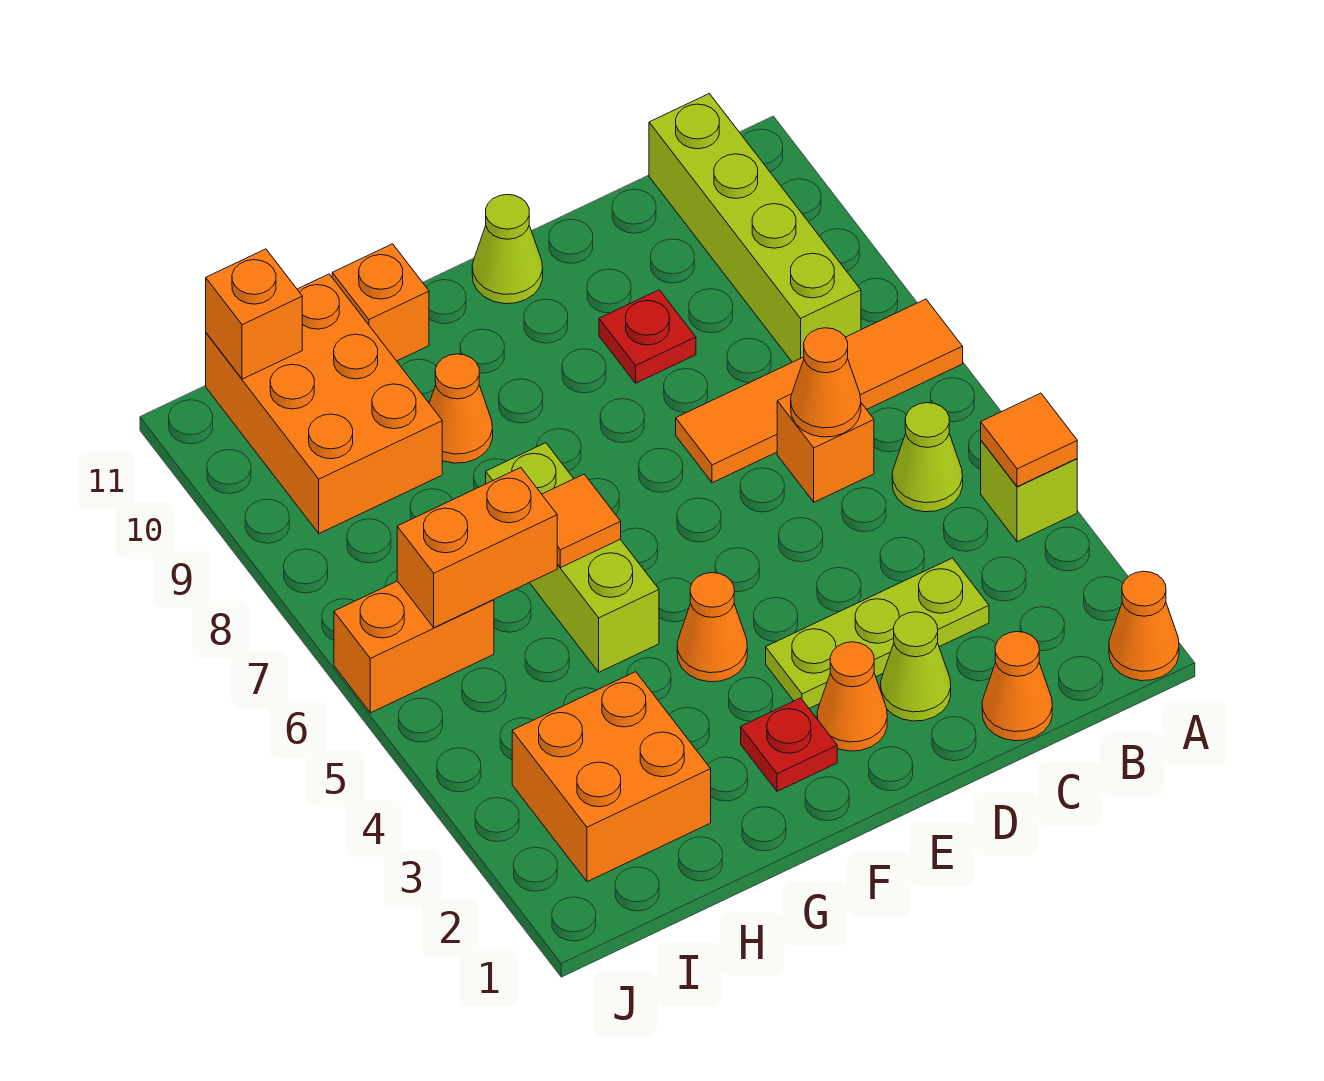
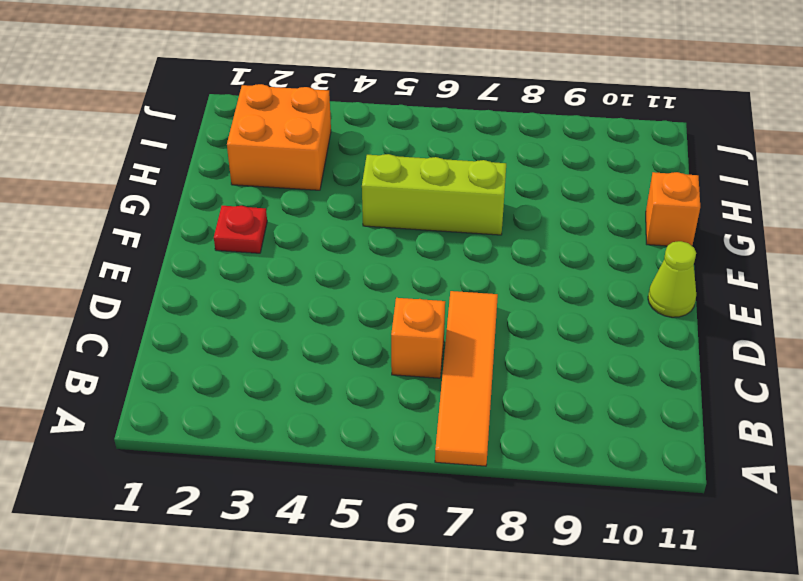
none -> orange cone A1 level 1
none -> lime brick A4 level 1
none -> lime cone B5 level 1

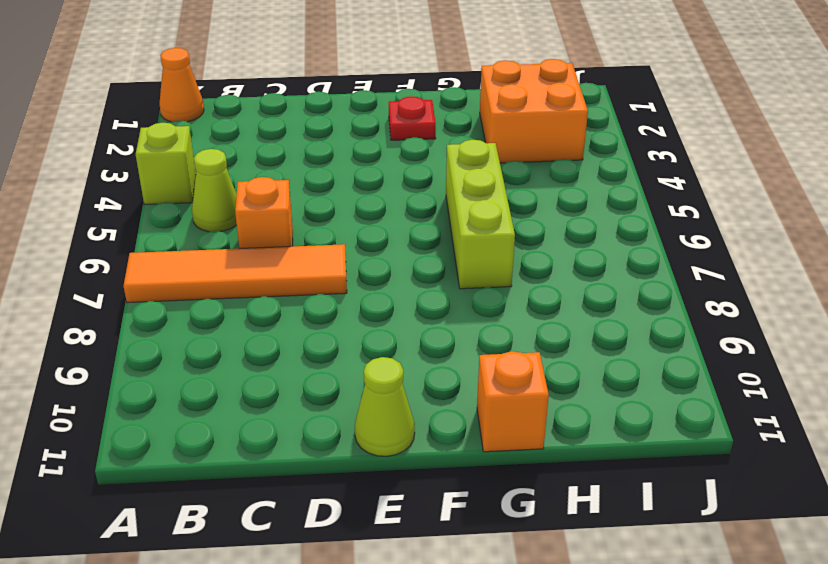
none -> lime brick B8:B11 level 1
none -> orange cone C1 level 1
none -> lime plate C3:E3 level 1

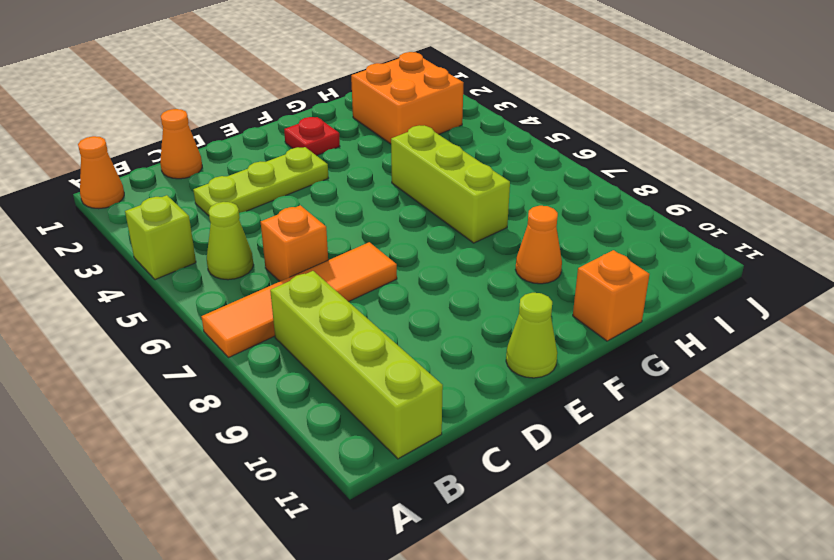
none -> lime cone D2 level 1
none -> red plate D9 level 1
none -> orange cone E2 level 1

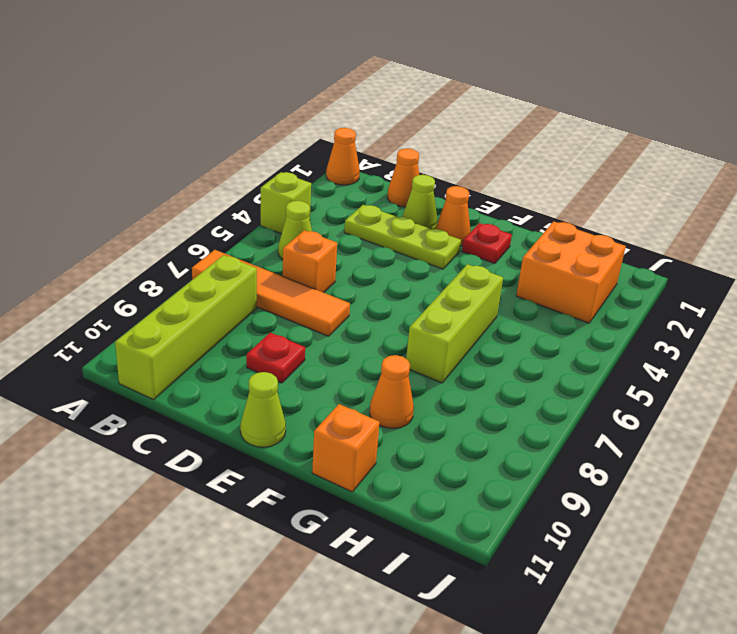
none -> orange cone F4 level 1
none -> orange brick H9:I11 level 1
none -> orange brick I6:J6 level 1

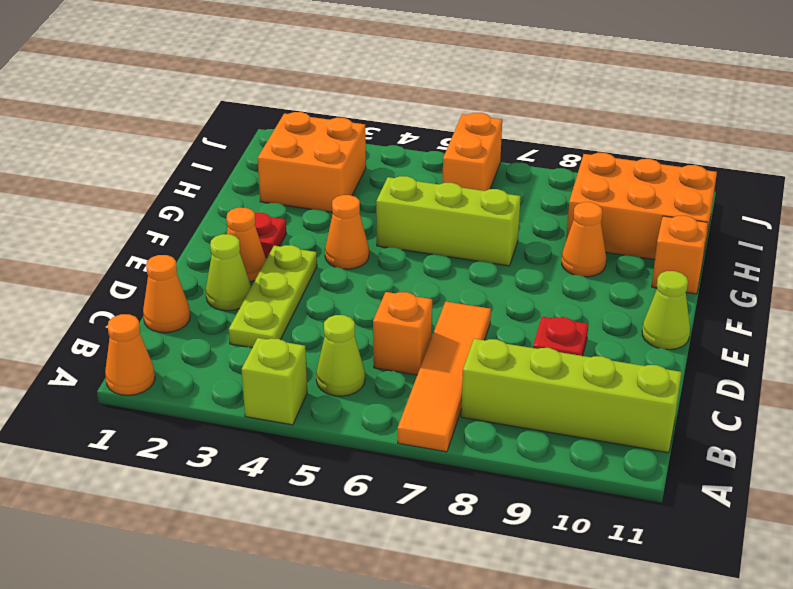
none -> orange tile A4 level 2
none -> orange cone C6 level 2
none -> orange tile G6 level 2

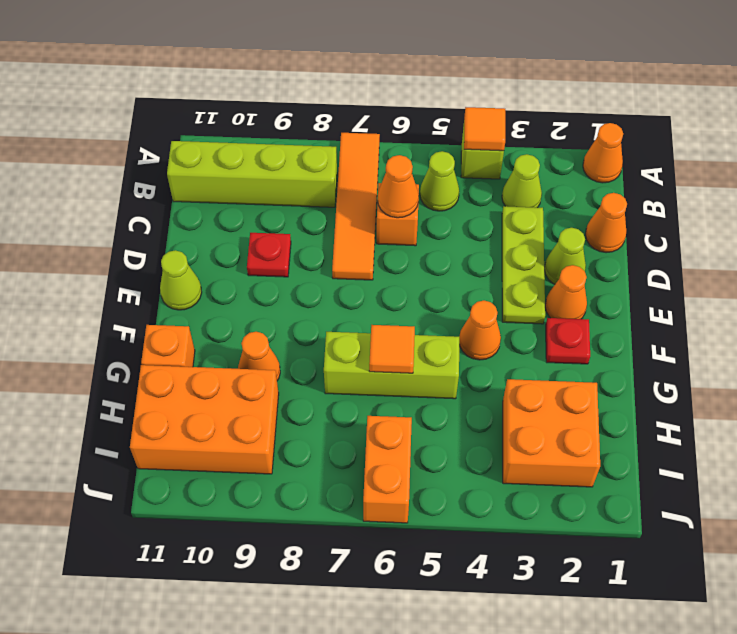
lime cone B3 level 1 -> none
none -> orange brick H6:I6 level 2
none -> orange brick I11 level 2

